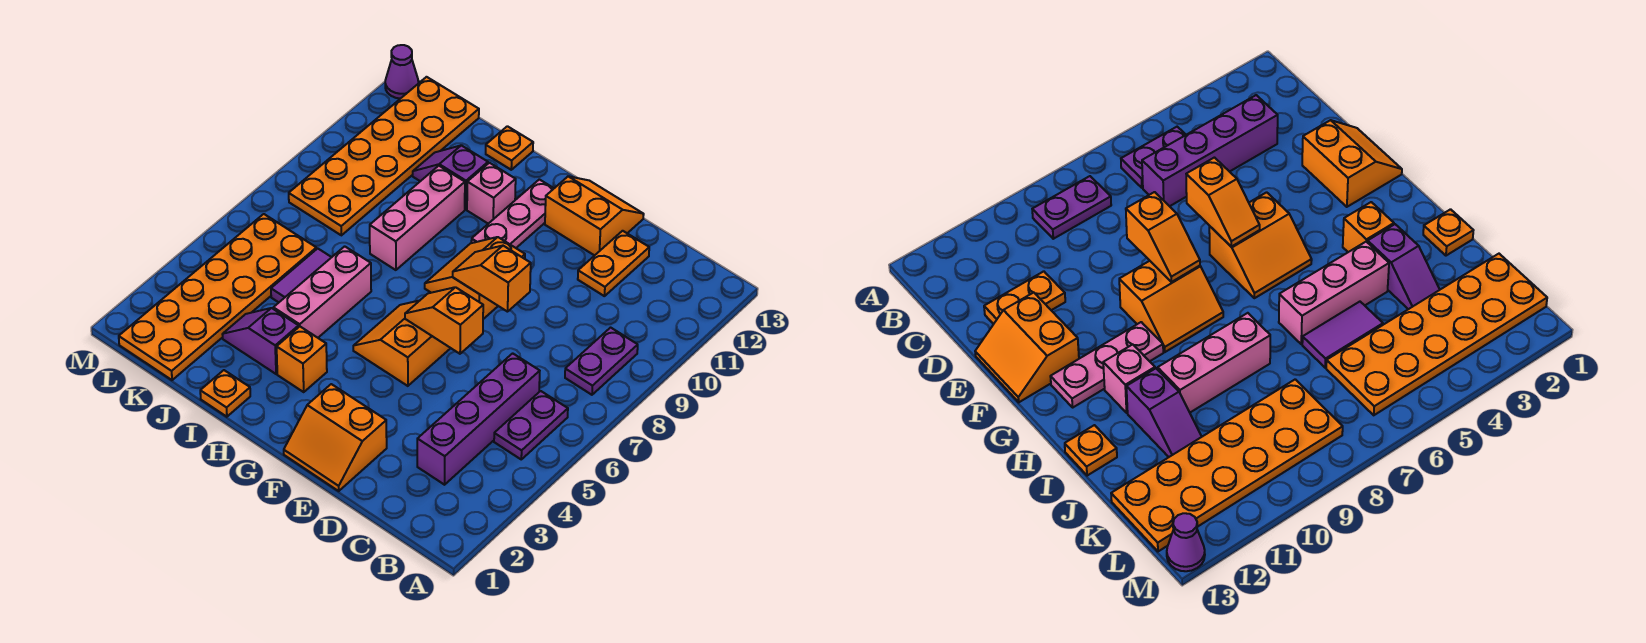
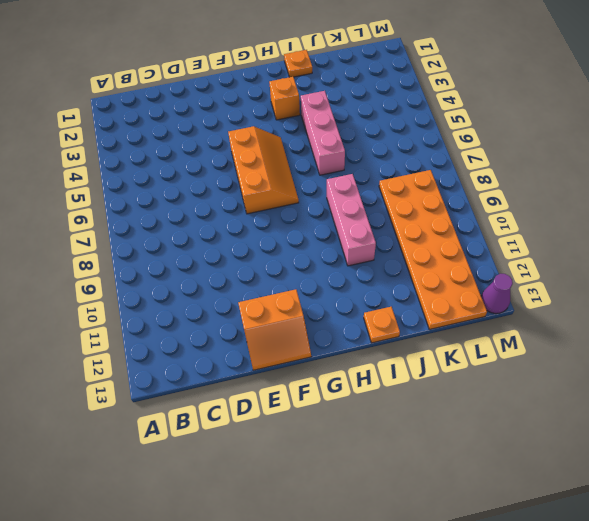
orange slope F5:G7 level 1 top F -> orange slope F5:G6 level 1 top F
none -> purple plate B5:B6 level 1
none -> purple plate B8:B9 level 1
none -> purple brick C3:C6 level 1

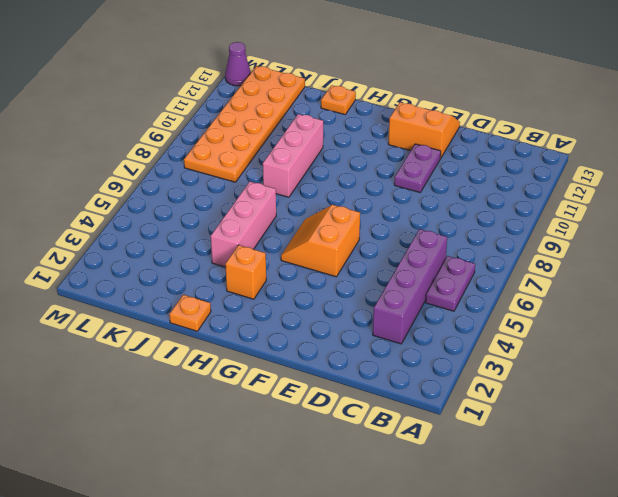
purple plate E10:E11 level 1 -> purple plate B8:B9 level 1
none -> orange plate D11:D12 level 1
none -> orange slope E1:F2 level 1 top 2
none -> orange slope F8:G9 level 1 top F

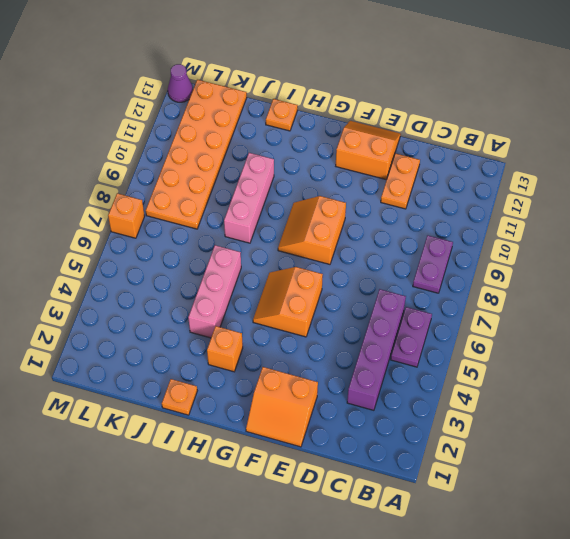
orange brick M7 level 1 -> none
none -> pink plate G10:G12 level 1
none -> pink brick H11 level 1
none -> purple slope I3:J3 level 1 top I

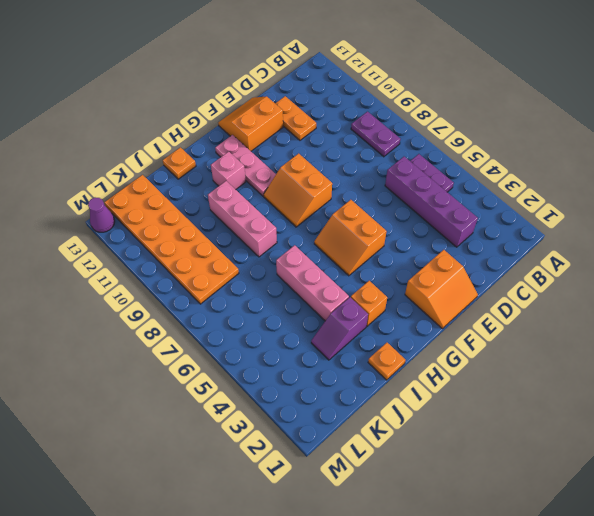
none -> purple slope I11:J11 level 1 top I
none -> purple tile J5:J6 level 1
none -> orange plate K1:L6 level 1

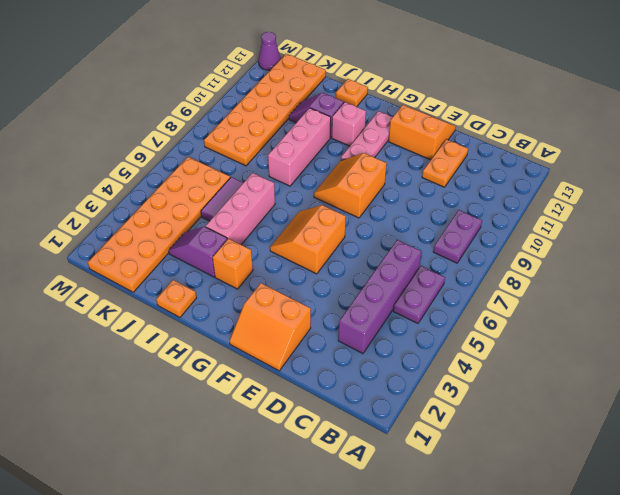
none -> orange slope E6:F6 level 2 top E
none -> orange slope E8:F8 level 2 top E

